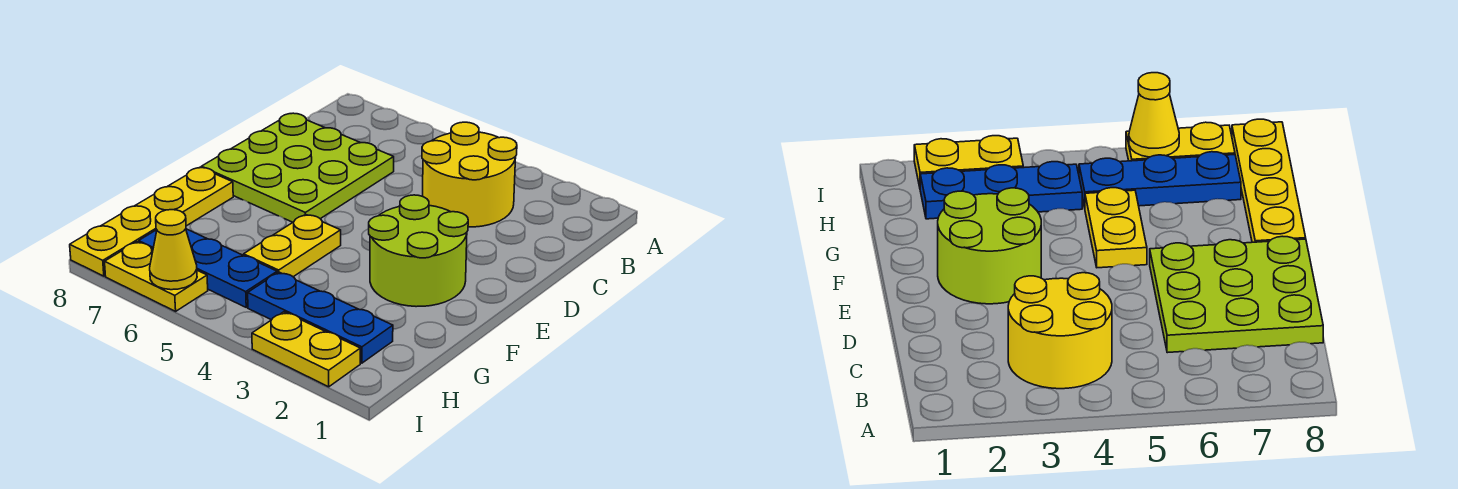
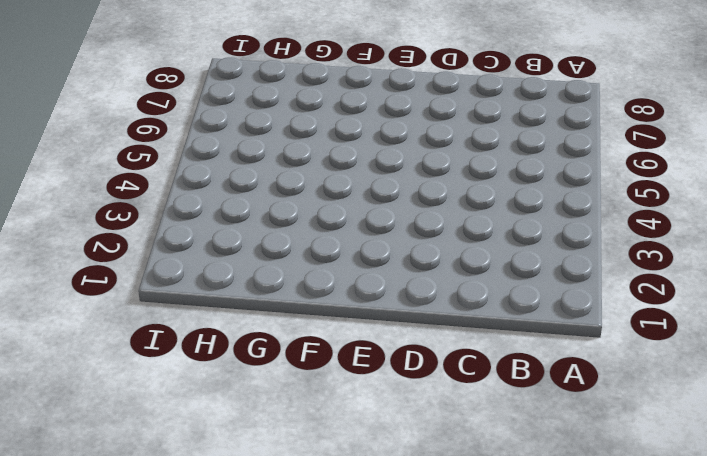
none -> yellow round brick B3:C4 level 1
none -> lime plate C6:E8 level 1

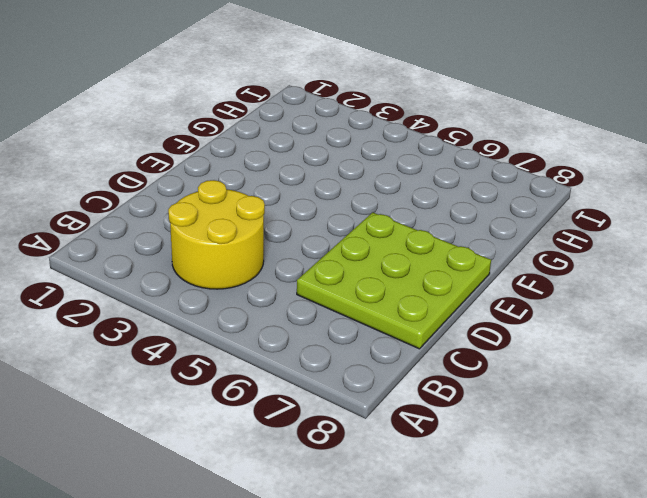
none -> lime round brick E2:F3 level 1
none -> yellow plate F5:G5 level 1

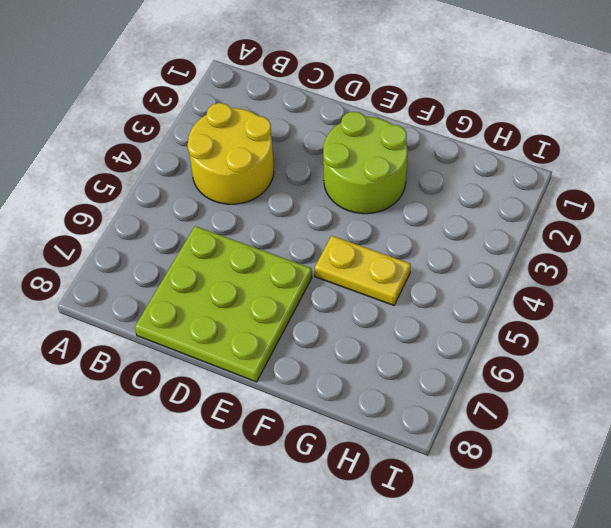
none -> yellow plate F8:I8 level 1
none -> blue plate H2:H4 level 1

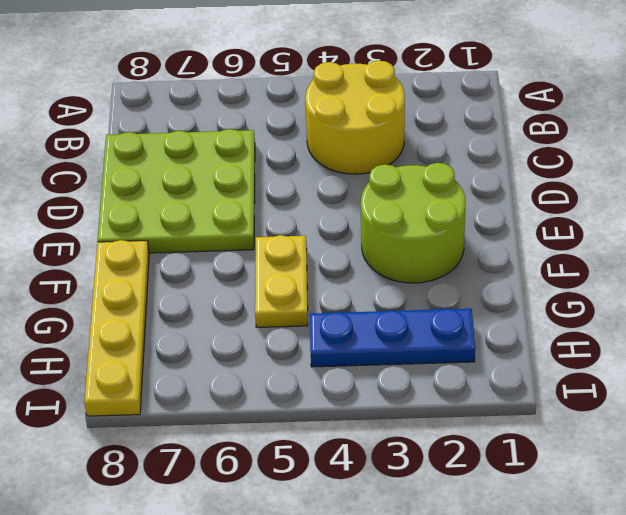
none -> blue plate H5:H7 level 1
none -> yellow plate I2:I3 level 1

